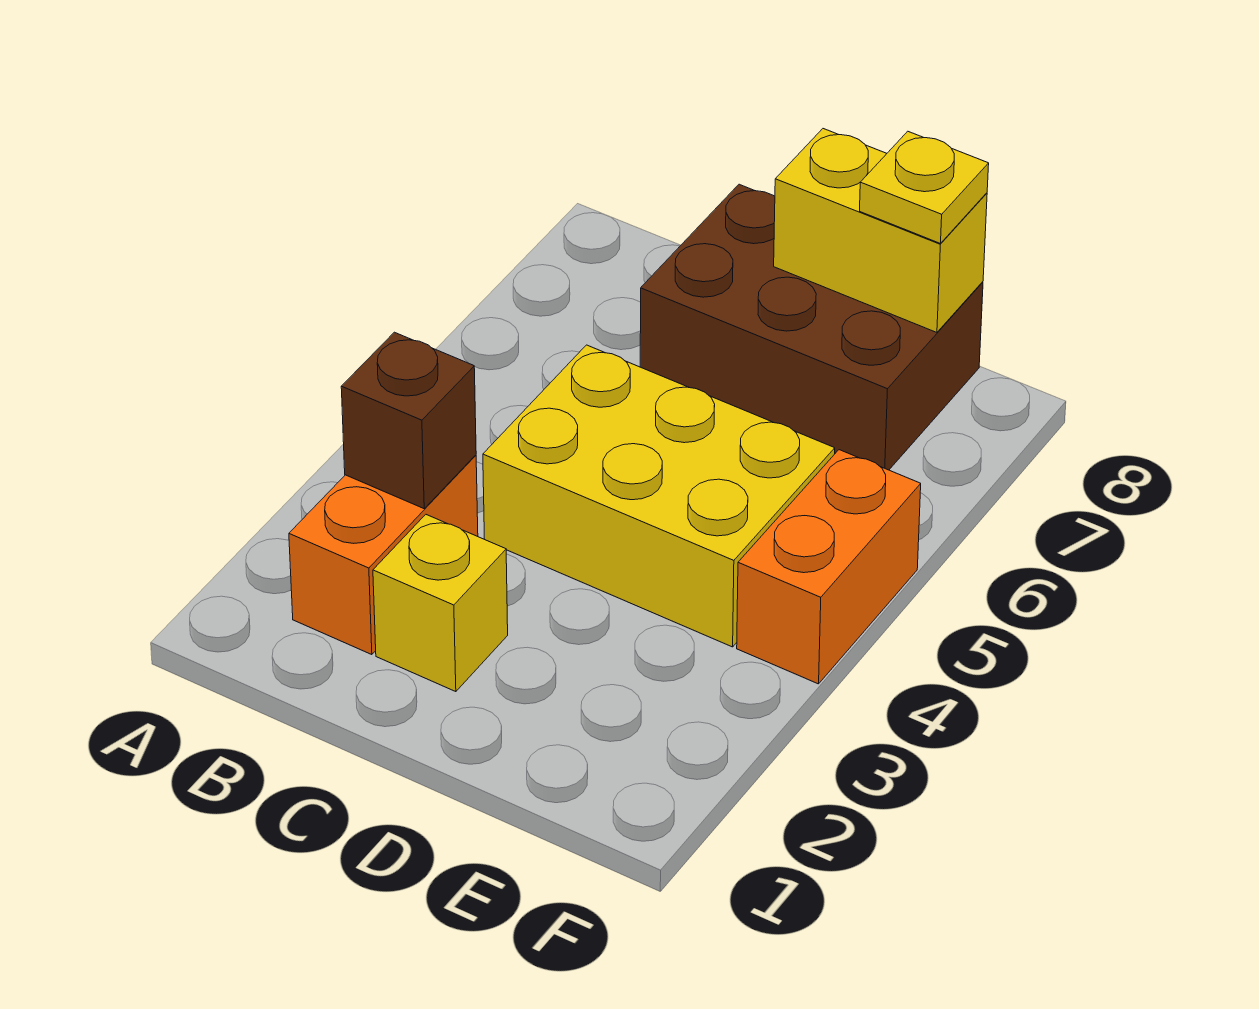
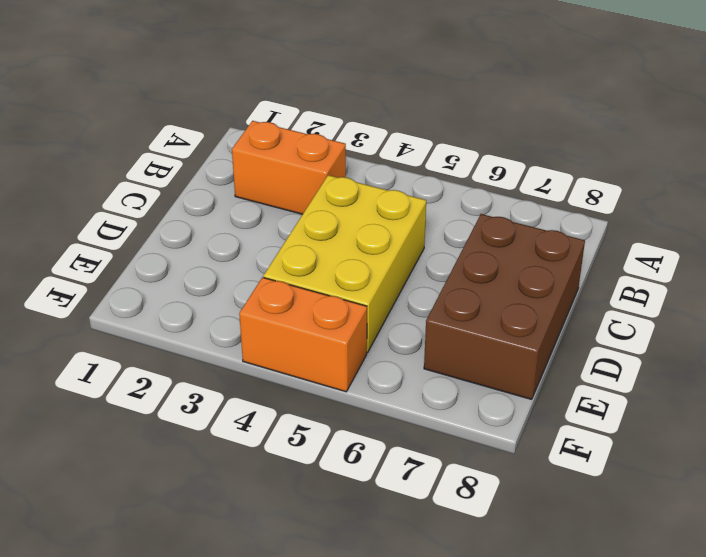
none -> yellow brick C2 level 1
none -> brown brick B3 level 2

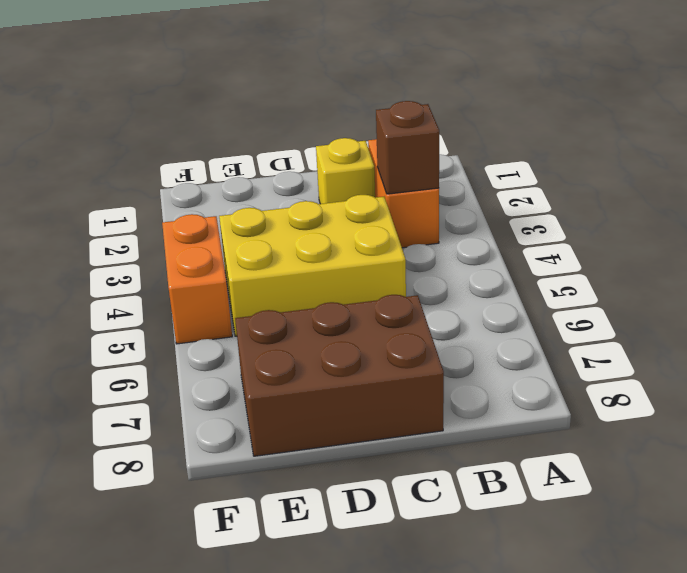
none -> yellow brick D8:E8 level 2
none -> yellow plate E8 level 3

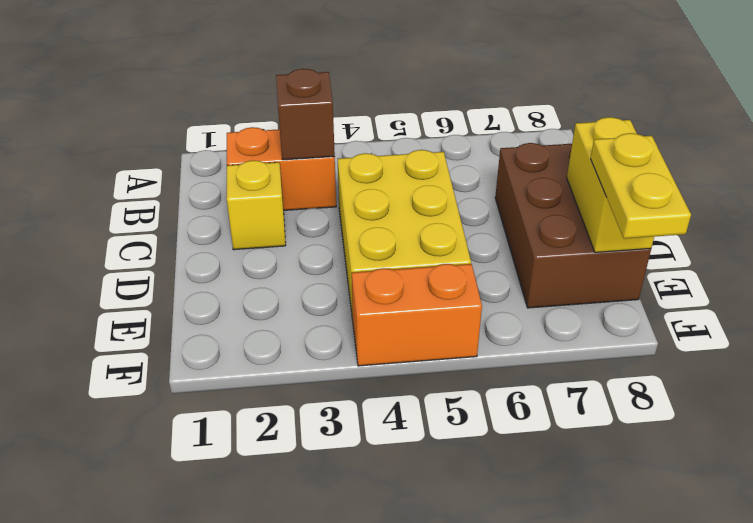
yellow plate E8:F8 level 3 -> yellow plate E8 level 3

